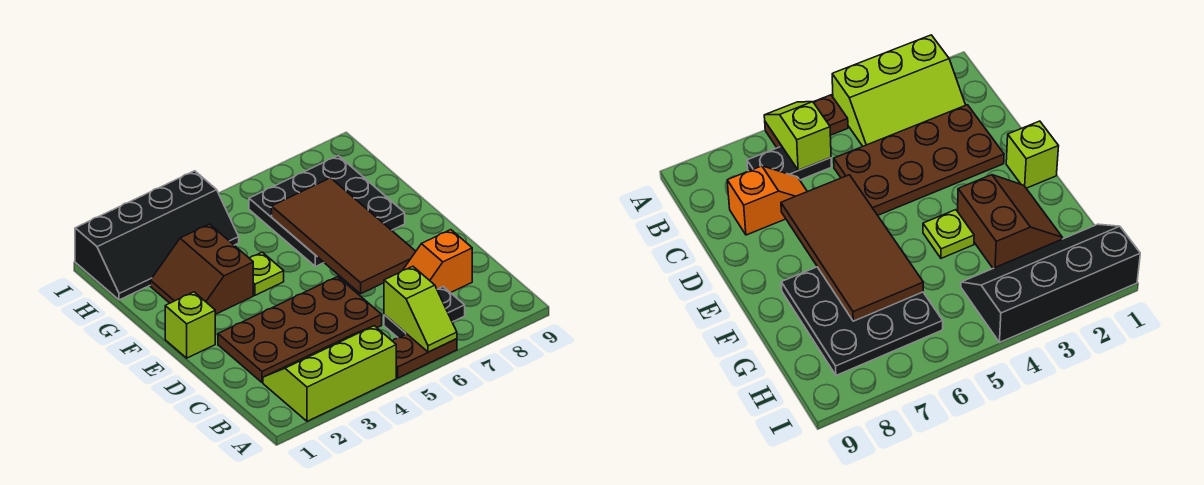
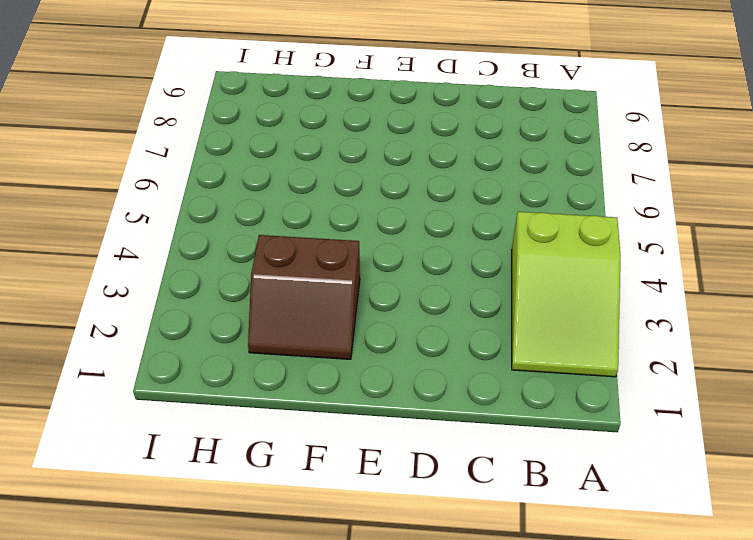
lime slope A2:B4 level 1 top 4 -> lime slope A2:B4 level 1 top A
none -> brown plate A5:A6 level 1
none -> black plate B6:B7 level 1
none -> brown plate C2:D5 level 1

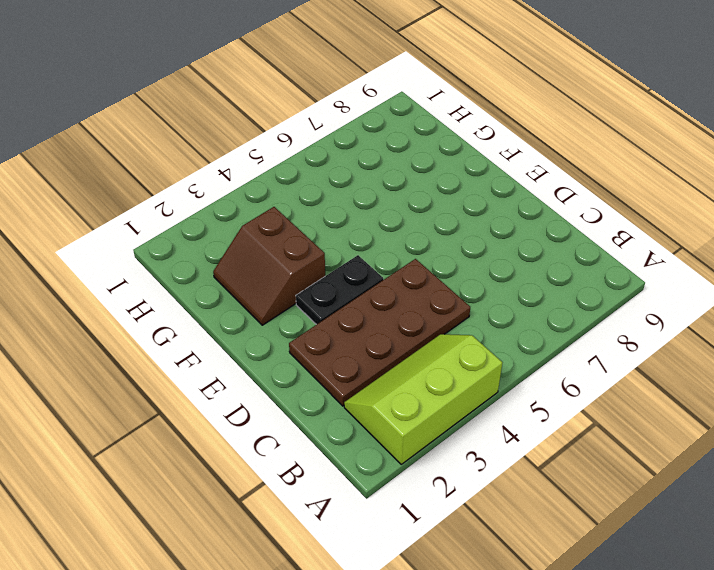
black plate E3:E4 level 1 -> black plate B6:B7 level 1
none -> brown plate A5:A6 level 1
none -> orange slope C7:C8 level 1 top 8
none -> lime brick E1 level 1

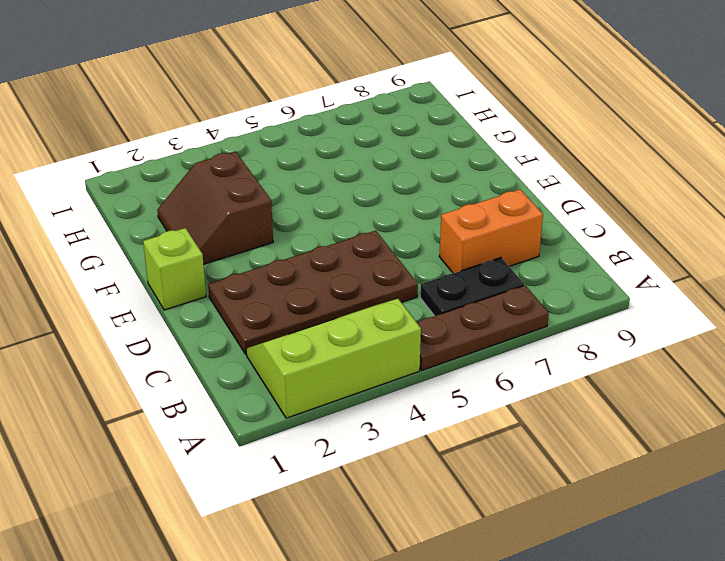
brown plate A5:A7 level 1 -> brown plate A5:A6 level 1
orange brick C7:C8 level 1 -> orange slope C7:C8 level 1 top 8
none -> lime plate F4 level 1
none -> black plate F6:H8 level 1
none -> black slope H1:I4 level 1 top I

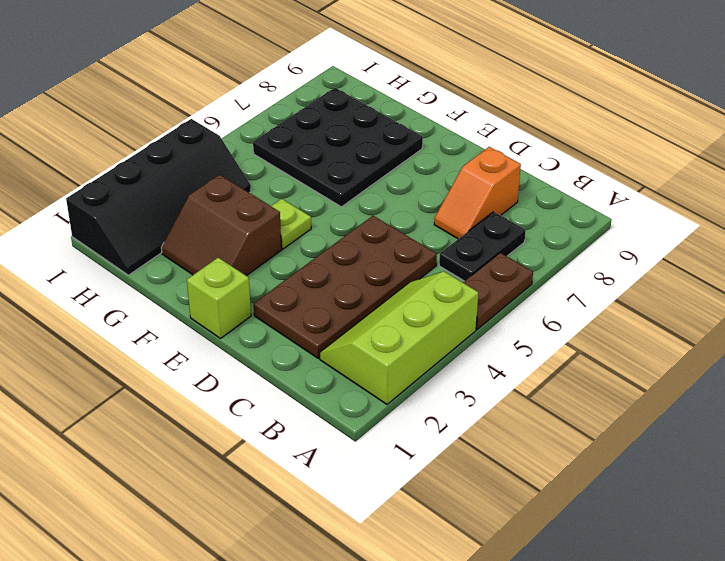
none -> lime slope A6:B6 level 2 top B
none -> brown tile D6:G7 level 2

